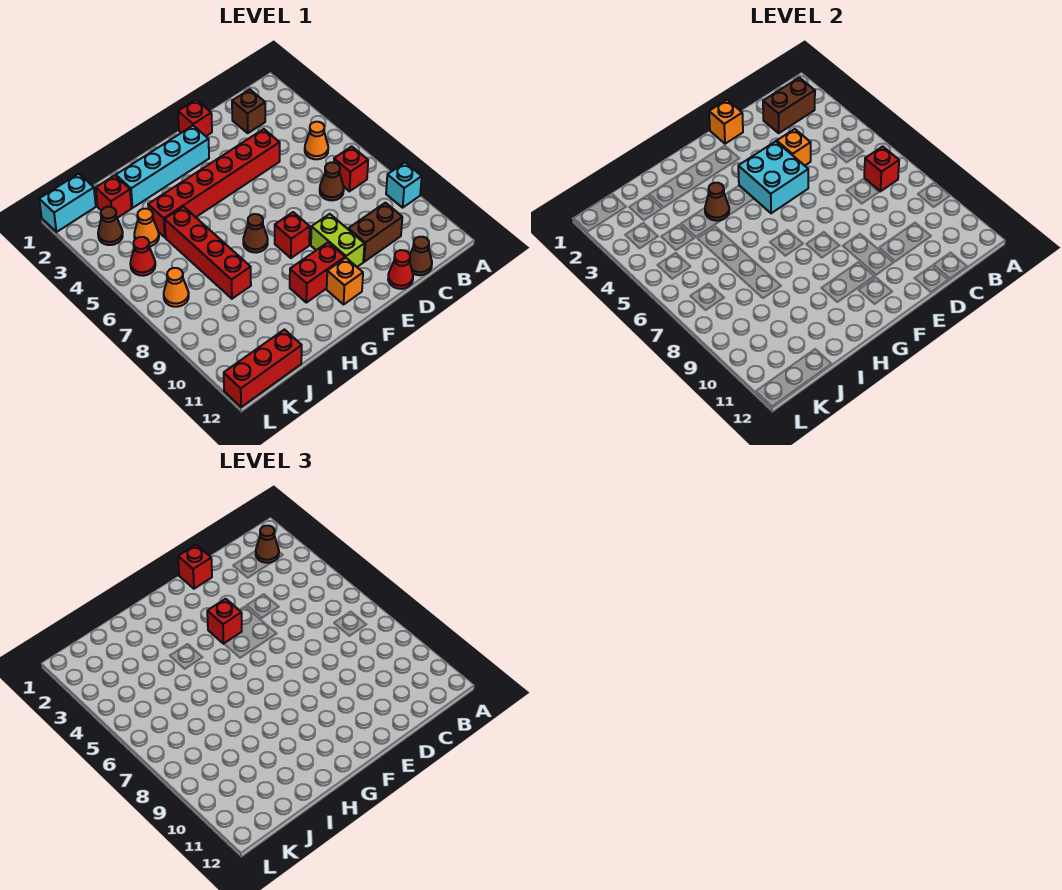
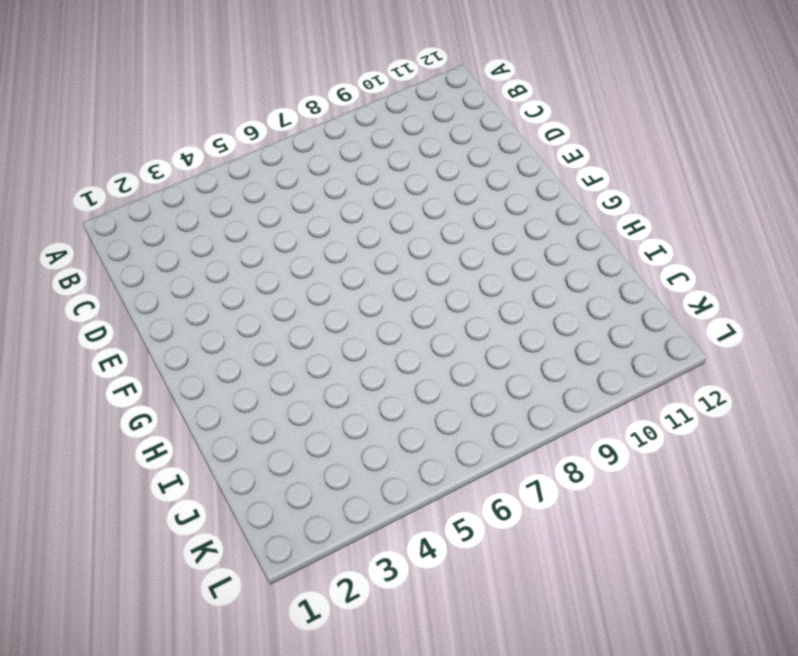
none -> cyan brick A9 level 1
none -> orange cone B5 level 1
none -> red brick B7 level 1
none -> brown brick C2 level 1

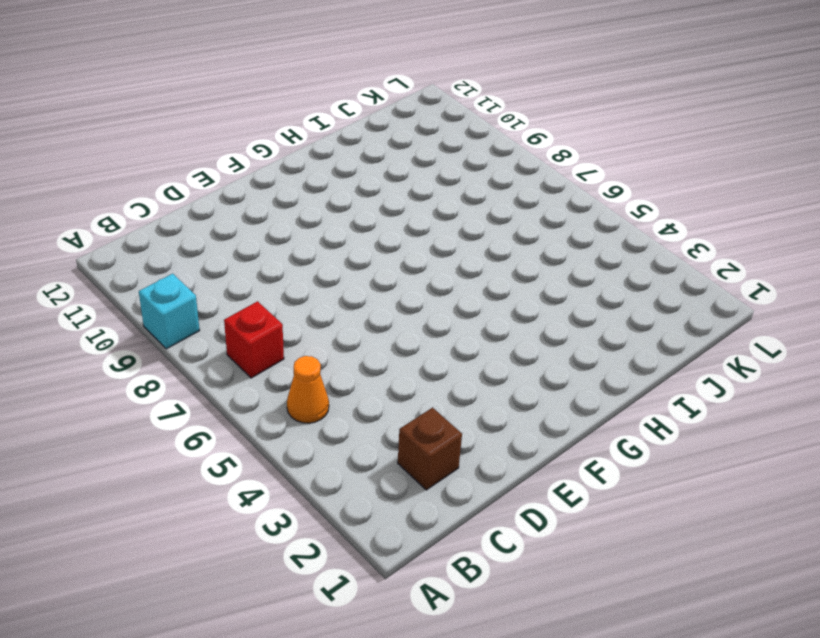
none -> brown cone C7 level 1
none -> brown brick C10:D10 level 1
none -> brown cone C12 level 1
none -> red brick D4:I4 level 1

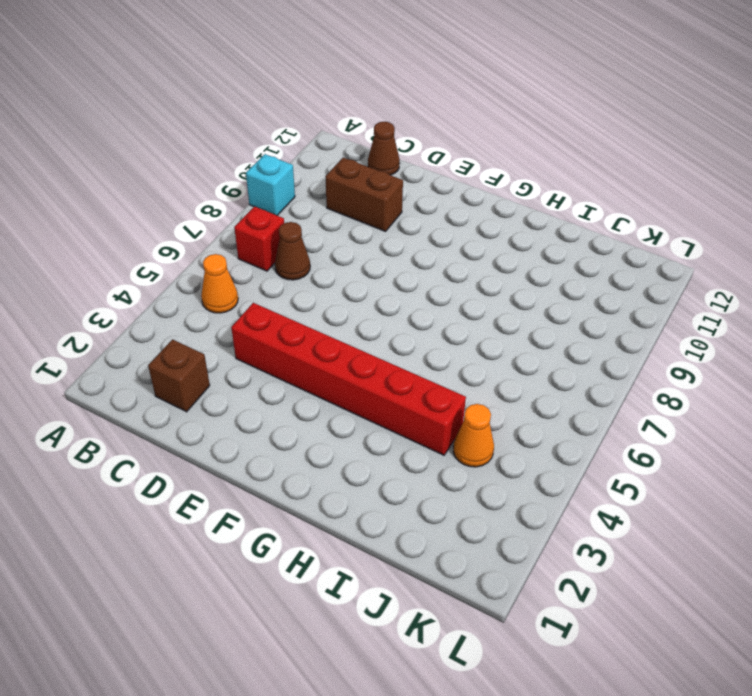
none -> red cone D12 level 1
none -> red brick E1 level 1
none -> lime brick E9:E10 level 1
none -> cyan brick F2:I2 level 1

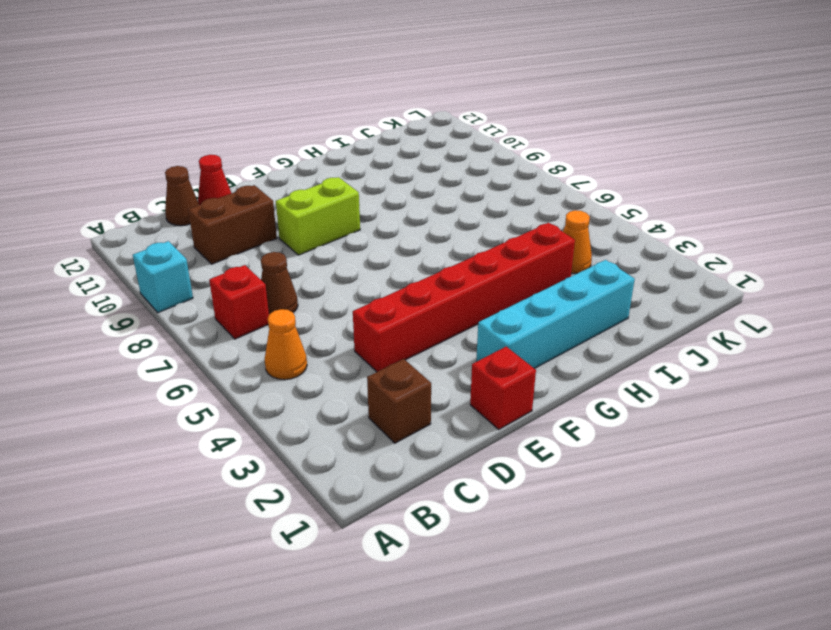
lime brick E9:F9 level 1 -> lime brick E9:E10 level 1
none -> red brick F8 level 1
none -> red brick F10:G10 level 1
none -> orange brick F11 level 1
none -> brown cone G7 level 1

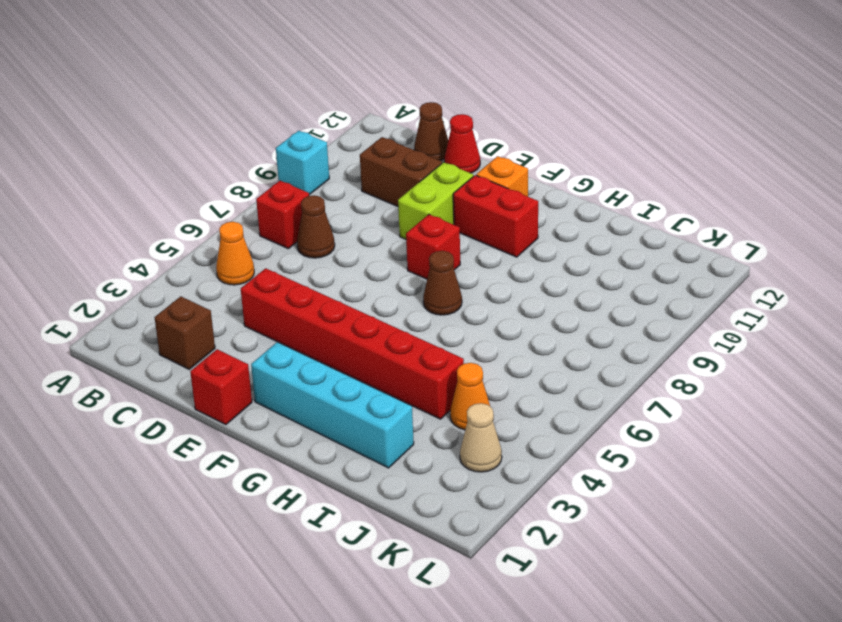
tan cone K3 level 1 -> brown cone K3 level 1
none -> red brick I5:I8 level 1
none -> red brick J2 level 1
none -> red brick J12:L12 level 1
none -> cyan brick K1:L1 level 1

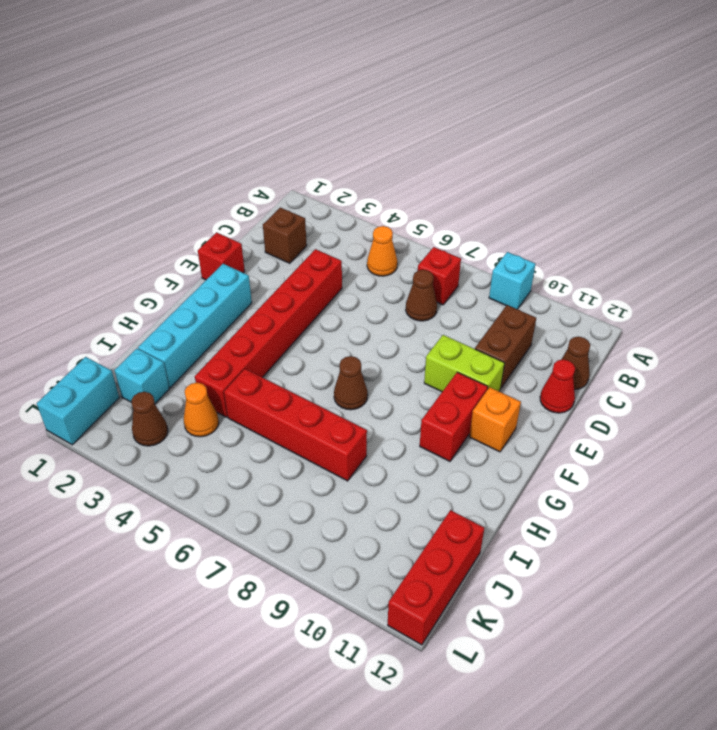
cyan brick J2 level 1 -> red brick J2 level 1
none -> red brick F8 level 1
none -> red cone K5 level 1
none -> orange cone K7 level 1
none -> brown brick B2:C2 level 2

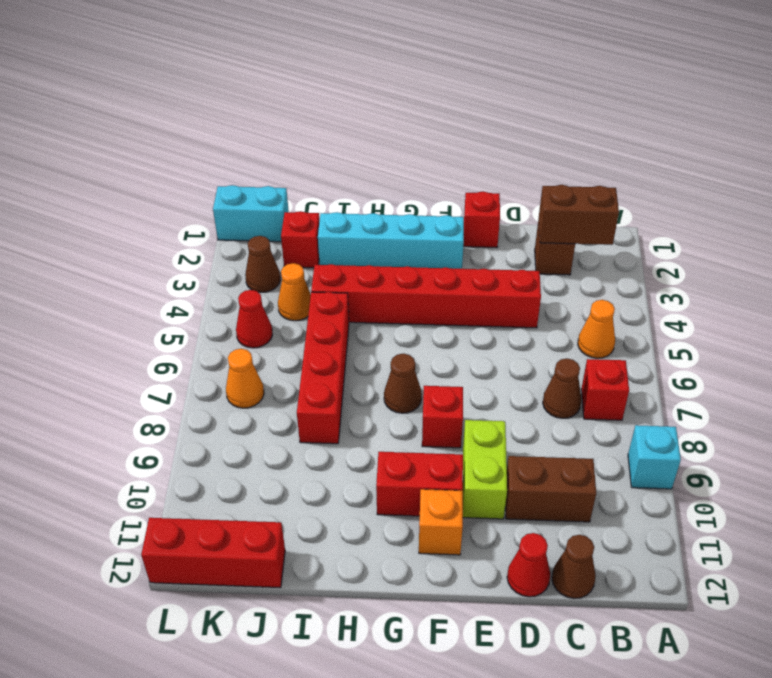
none -> red brick B7 level 2
none -> orange brick D4 level 2
none -> orange brick E1 level 2
none -> cyan brick E4:F5 level 2

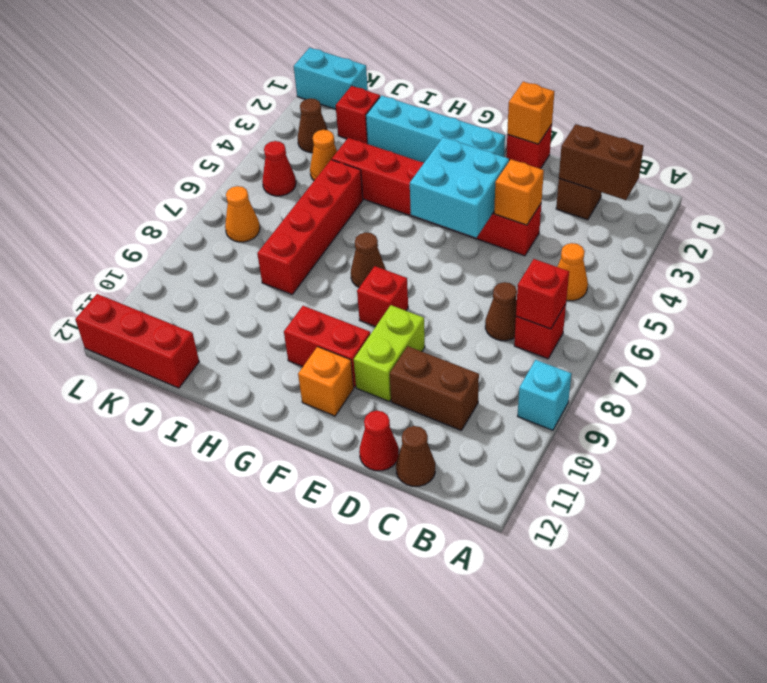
none -> brown cone H4 level 2
none -> brown cone B2 level 3
none -> red brick E1 level 3
none -> red brick F4 level 3

